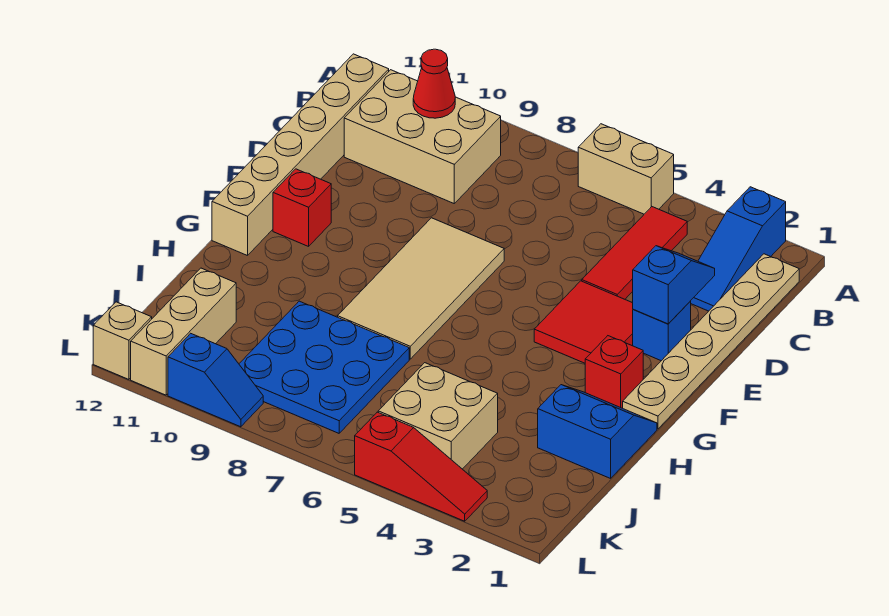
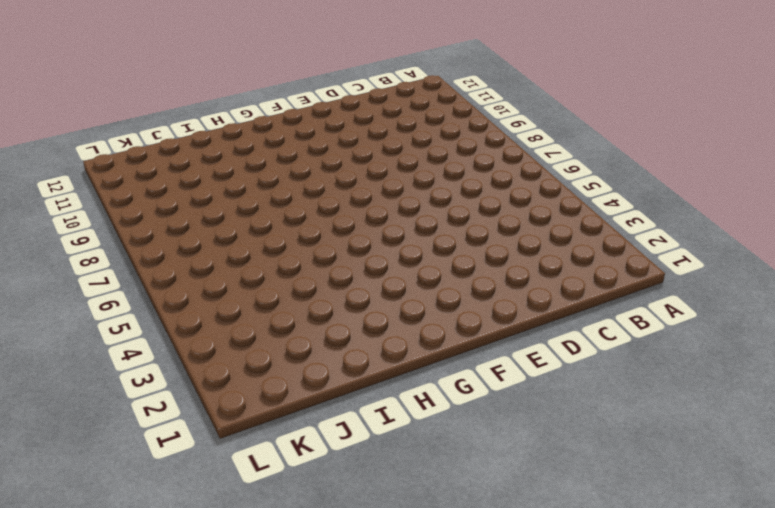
none -> blue slope A2:C2 level 1 top A
none -> tan brick A5:A6 level 1
none -> tan plate B1:G1 level 1

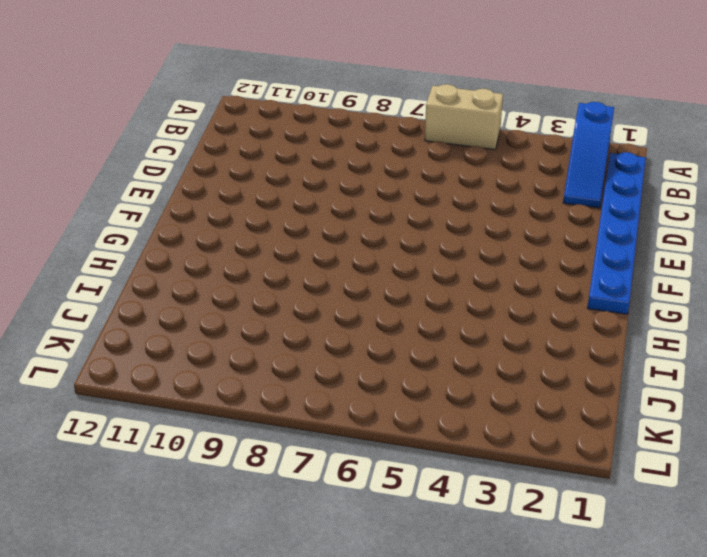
blue plate B1:G1 level 1 -> tan plate B1:G1 level 1
none -> red tile B4:D4 level 1
none -> tan brick B9:C11 level 1
none -> tan brick B12:G12 level 1

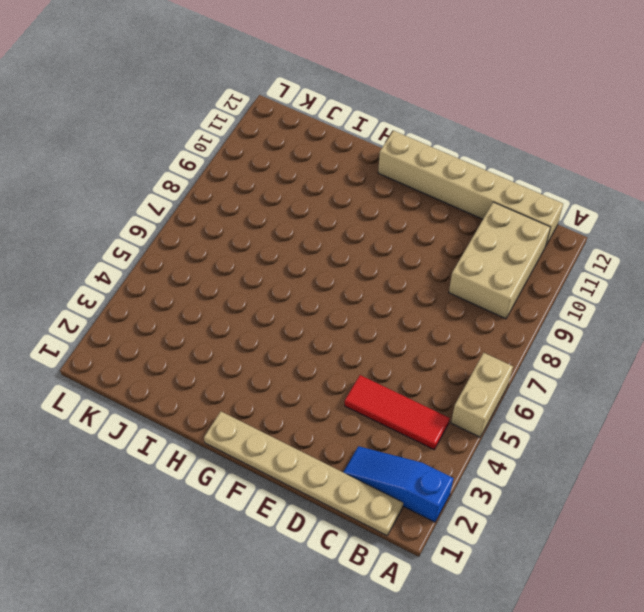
none -> blue brick E2 level 1
none -> red tile E3:F4 level 1
none -> tan tile E7:H8 level 1

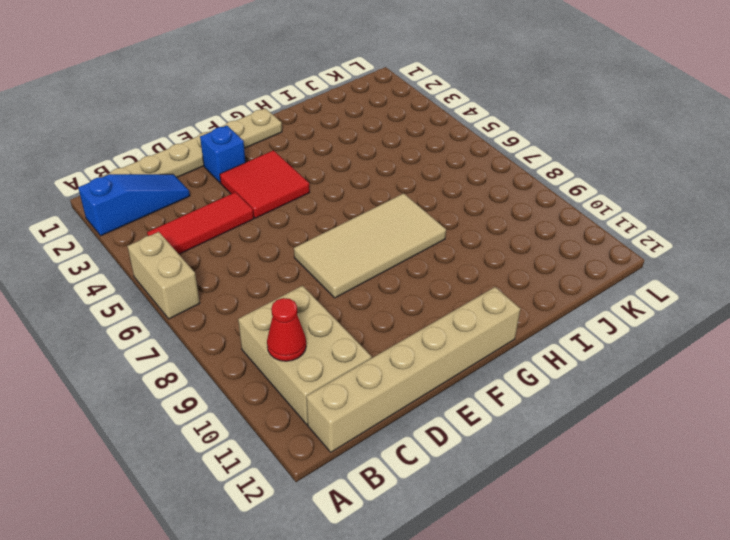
none -> red brick F11 level 1
none -> red brick G2 level 1
none -> blue slope H1:I2 level 1 top I

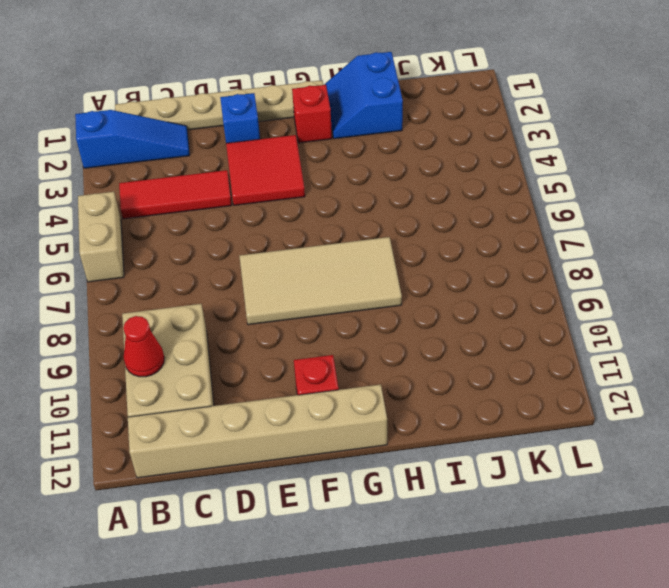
none -> blue plate I7:K9 level 1
none -> tan brick J4:K5 level 1
none -> tan brick J11:L11 level 1

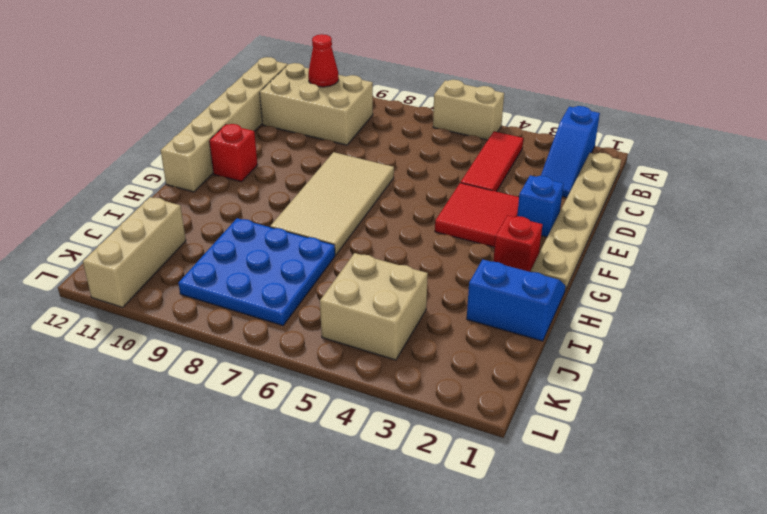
none -> red slope L3:L5 level 1 top 5
none -> blue slope L9:L10 level 1 top 10
none -> tan brick L12 level 1

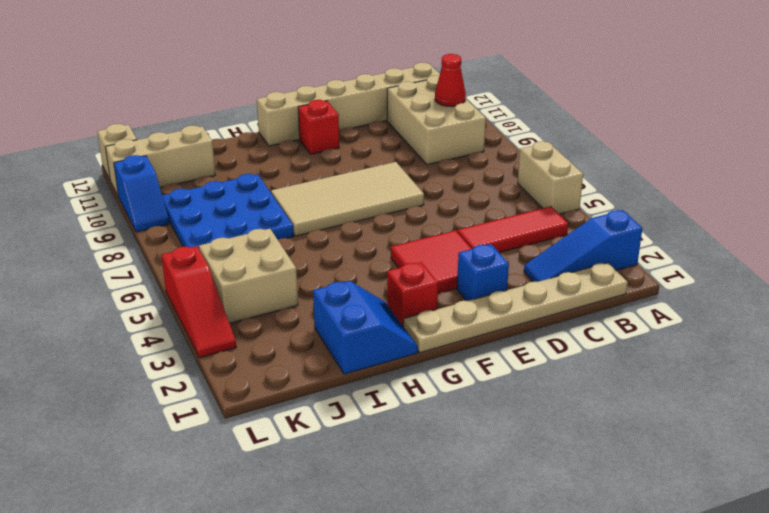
none -> blue slope D2:E2 level 2 top E

